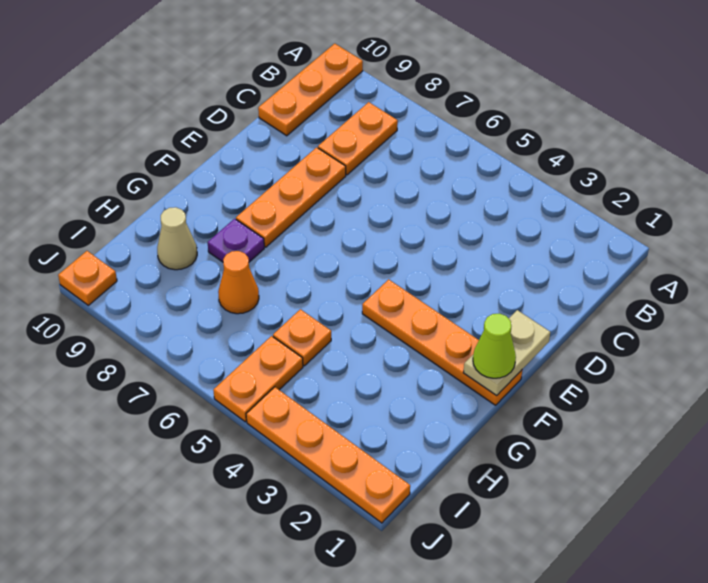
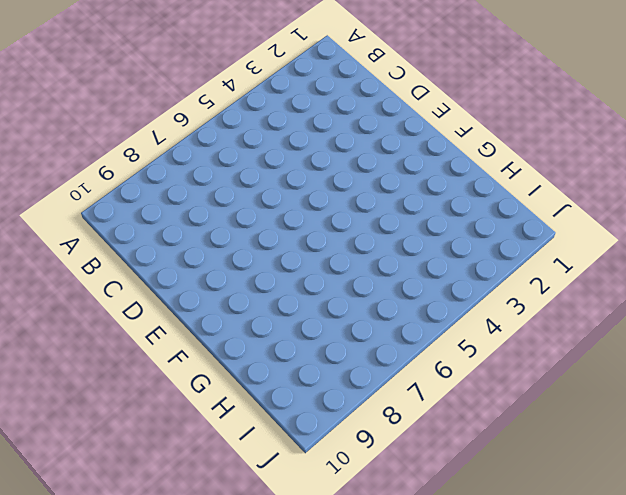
none -> orange plate A10:C10 level 1
none -> orange plate B8:C8 level 1
none -> orange plate D8:F8 level 1

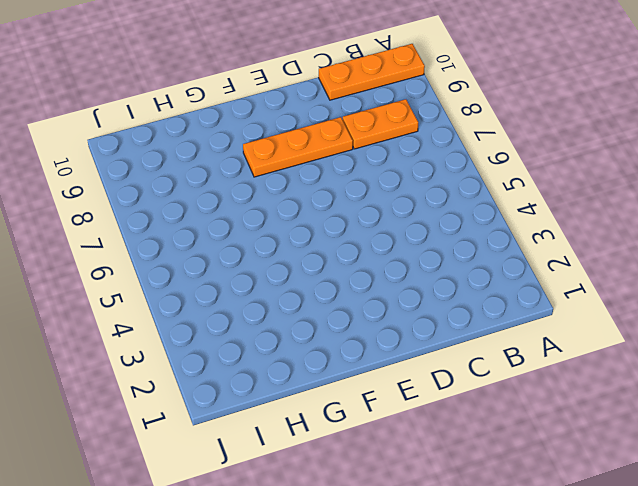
none -> orange plate F1:F4 level 1
none -> purple plate G8 level 1
none -> orange plate H5 level 1

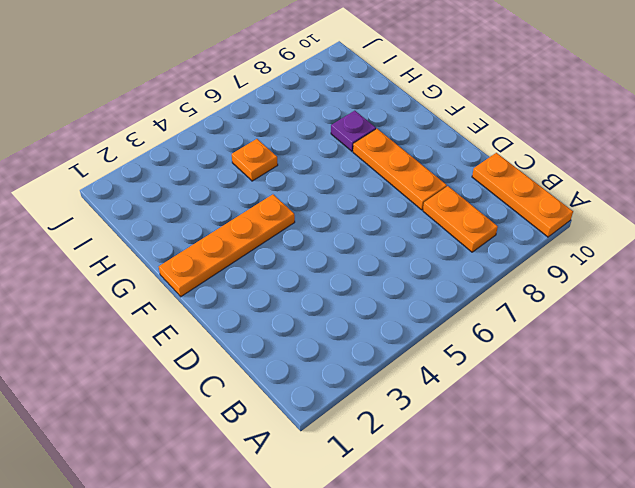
none -> orange cone H7 level 1
none -> tan cone H9 level 1
none -> orange plate I5:J5 level 1

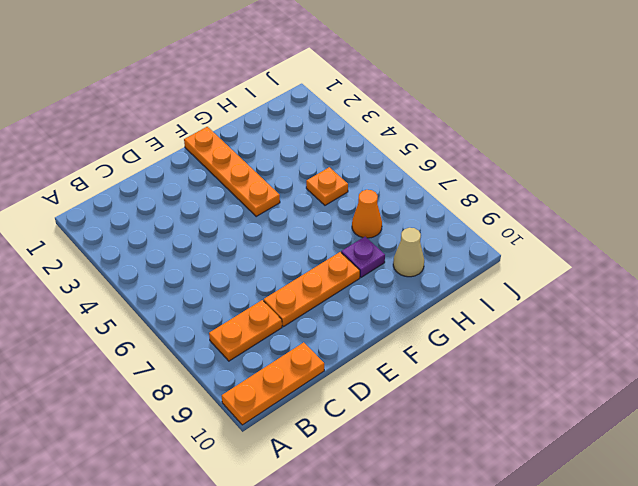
none -> orange plate I5:J5 level 1
none -> orange plate J1:J4 level 1
none -> orange plate J10 level 1

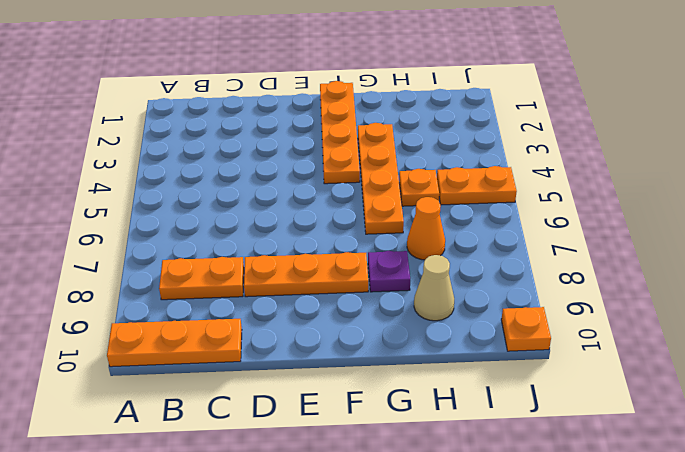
orange plate G3:G6 level 1 -> orange plate J1:J4 level 1
none -> tan plate E1:F1 level 2
none -> lime cone F1 level 3

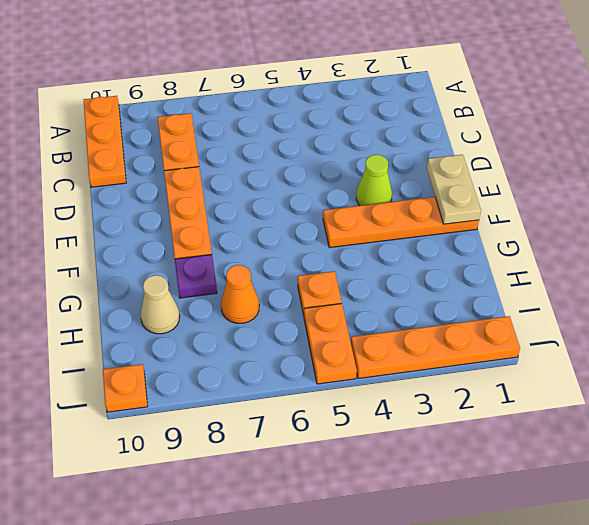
lime cone E3 level 1 -> lime cone F1 level 3

